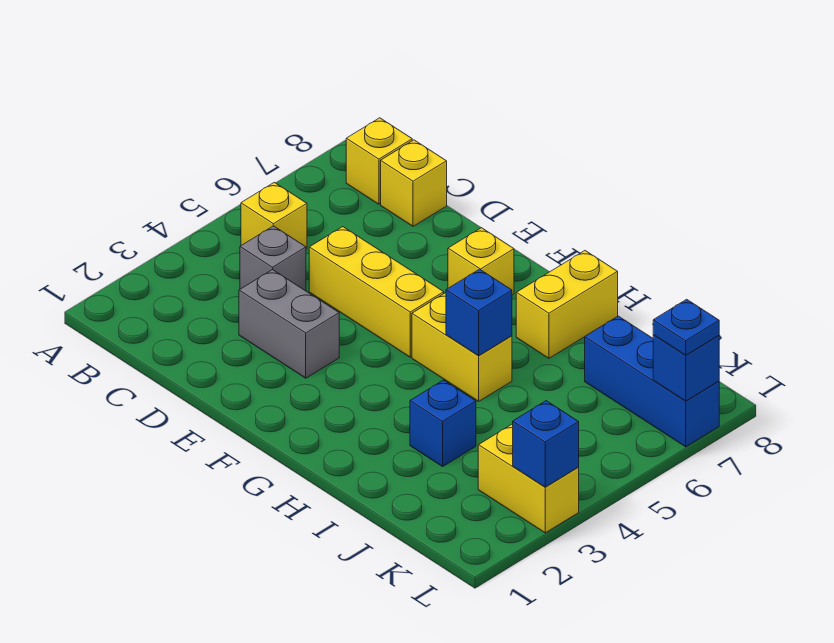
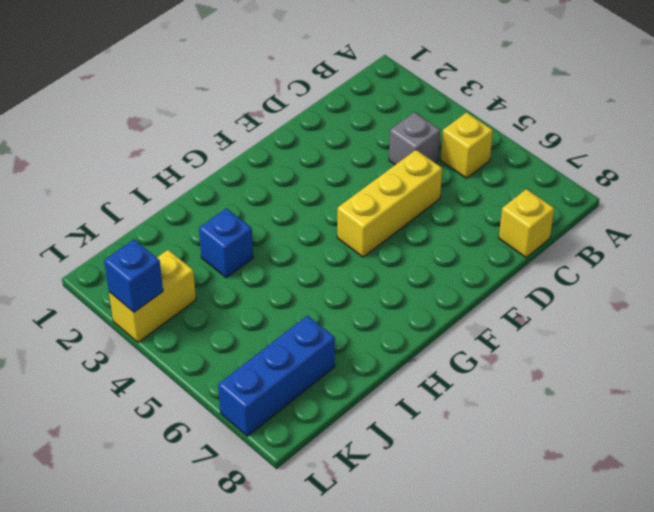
none -> yellow brick B8 level 1
none -> grey brick D3:E3 level 1
none -> yellow brick F7 level 1

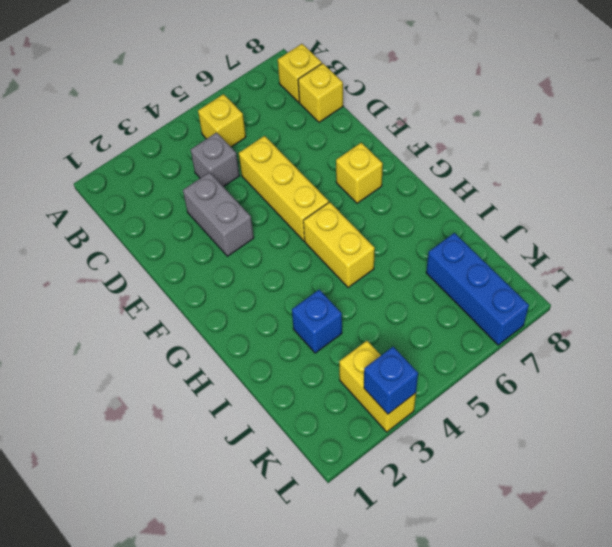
none -> yellow brick H7:H8 level 1
none -> blue brick H5 level 2
none -> blue brick L7 level 2

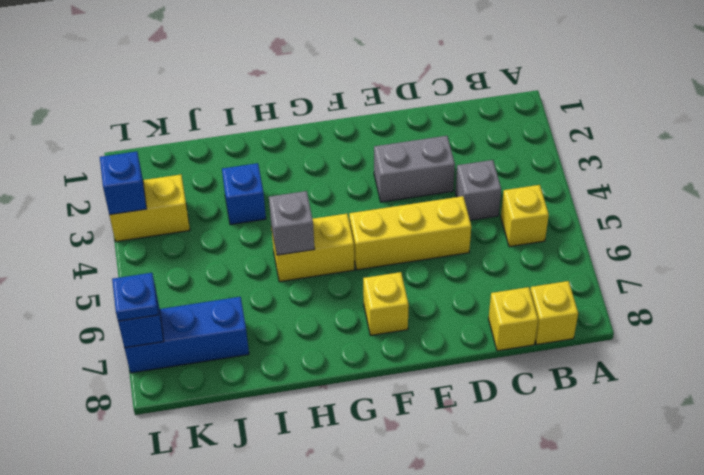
grey brick H5 level 2 -> blue brick H5 level 2
none -> yellow brick H7:H8 level 1

